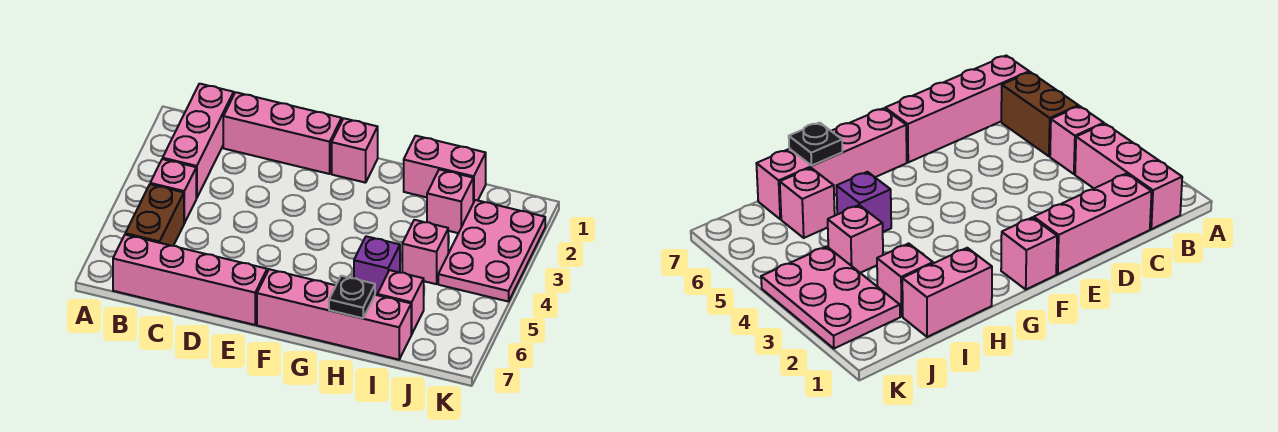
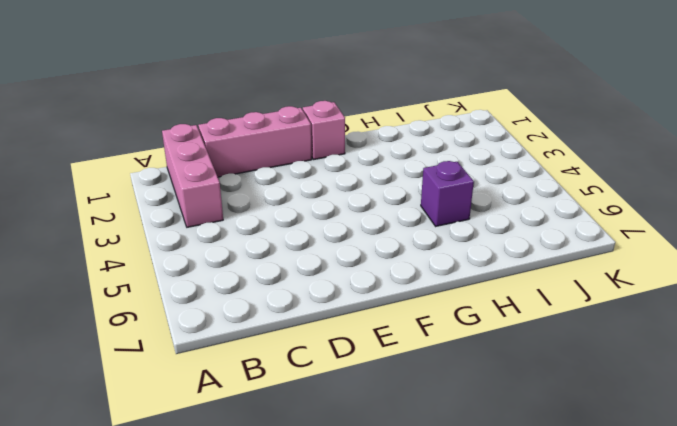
none -> pink brick B4 level 1
none -> brown brick B5:B6 level 1
none -> pink brick B7:E7 level 1

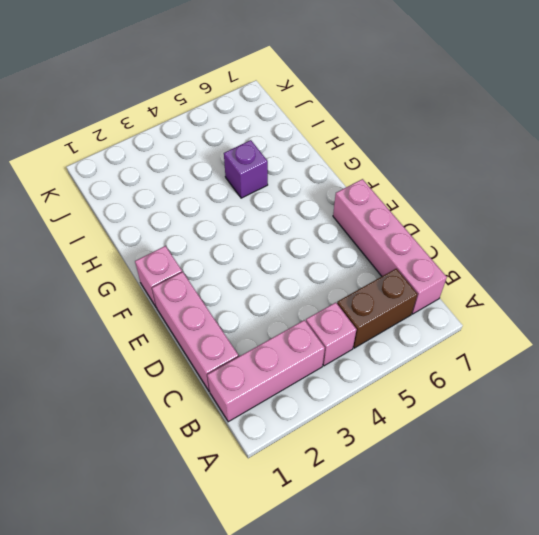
none -> pink brick F7:I7 level 1
none -> pink brick H1:I1 level 1
none -> pink brick I2 level 1

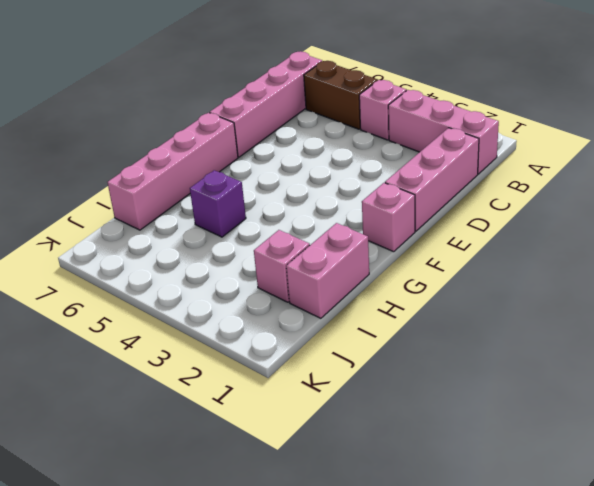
none -> pink brick I4 level 1
none -> pink brick I6 level 1
none -> pink plate J2:K4 level 1

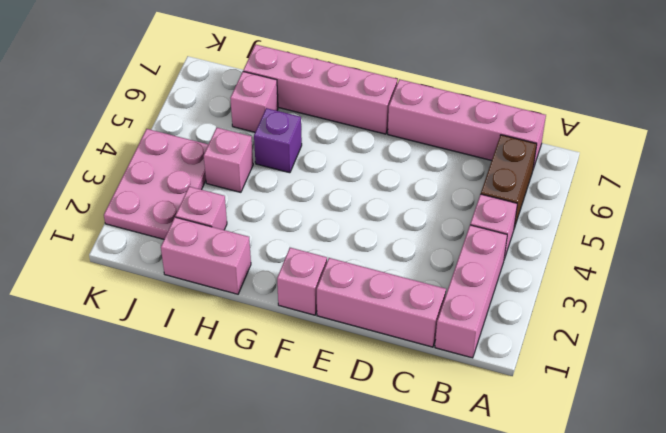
none -> black plate H7 level 2

